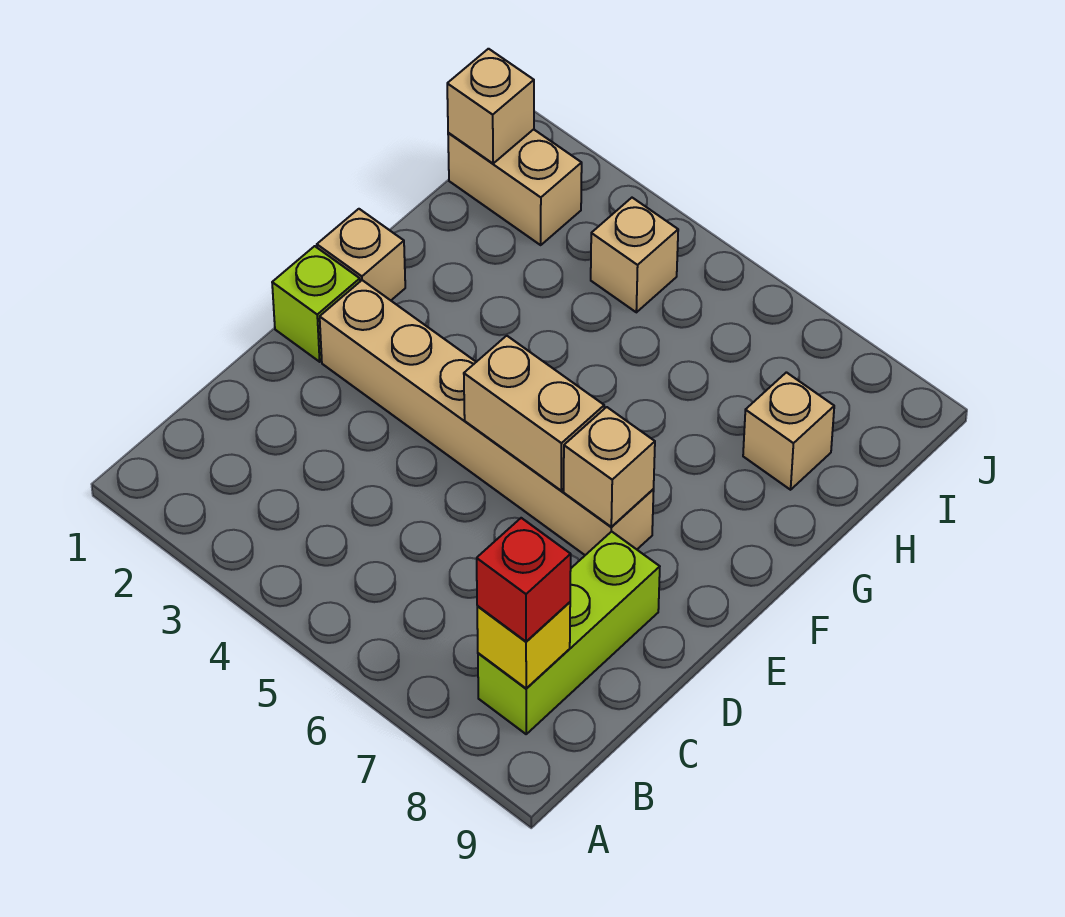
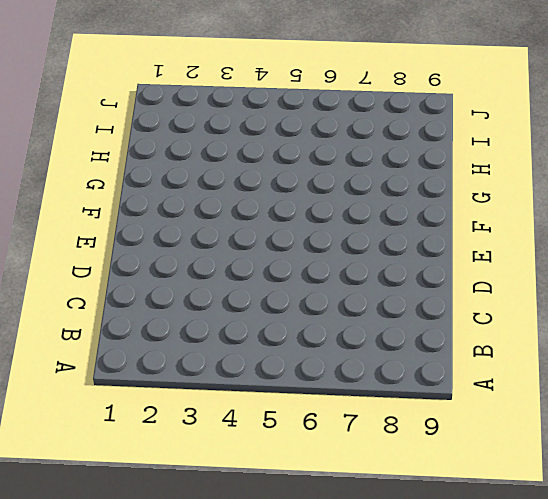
none -> lime brick B8:D8 level 1
none -> lime brick E1 level 1
none -> tan brick E2:E7 level 1

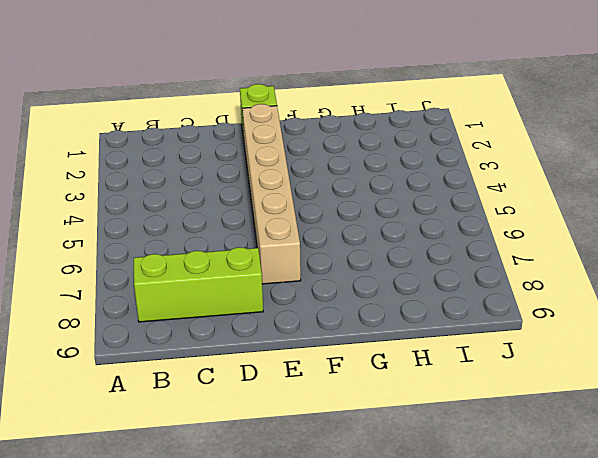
none -> tan brick F1 level 1
none -> tan brick H8 level 1
none -> tan brick I1:I2 level 1

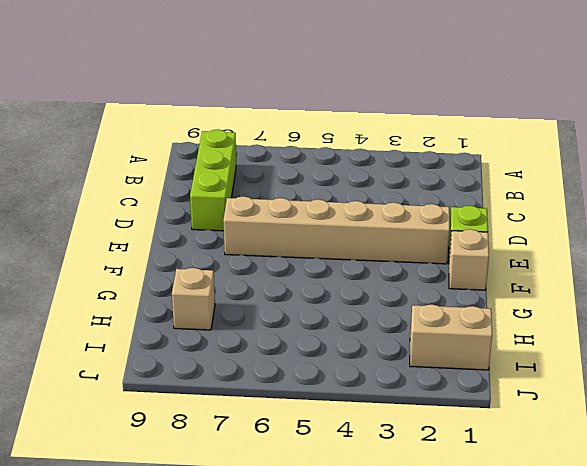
none -> tan brick I4 level 1
none -> yellow brick B8 level 2
none -> tan brick E5:E6 level 2

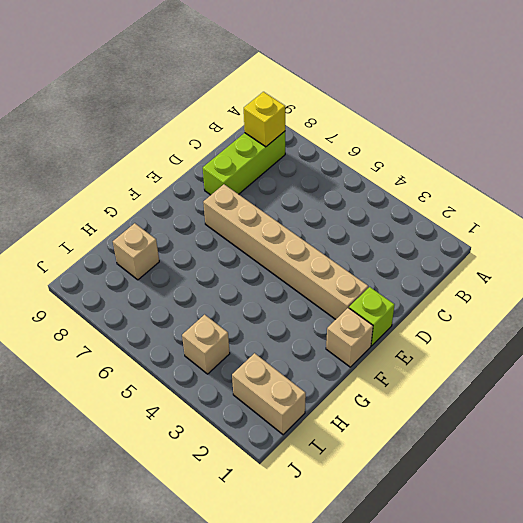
none -> tan brick E5:E6 level 2
none -> tan brick E7 level 2
none -> tan brick I1 level 2

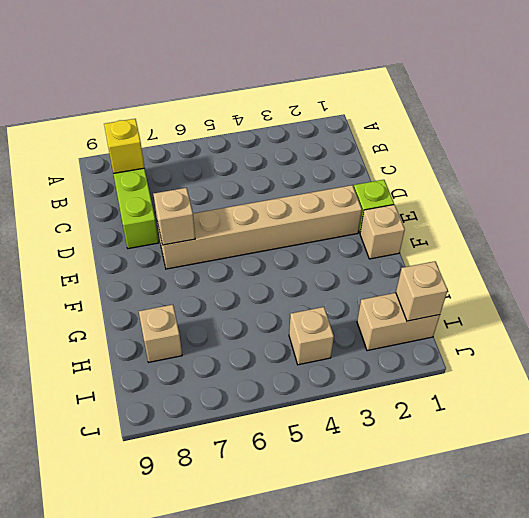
none -> tan brick E5:E6 level 2
none -> red brick B8 level 3

